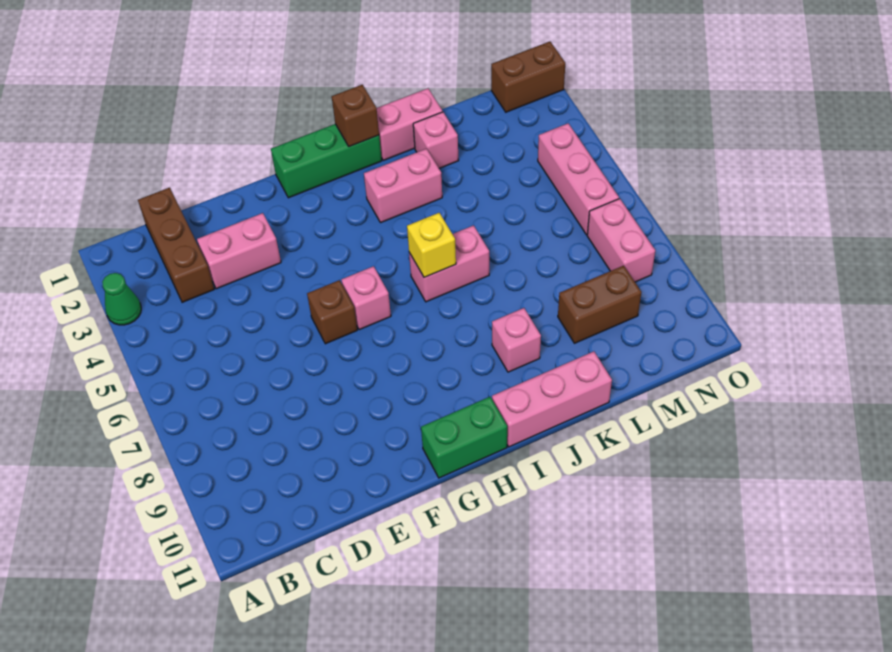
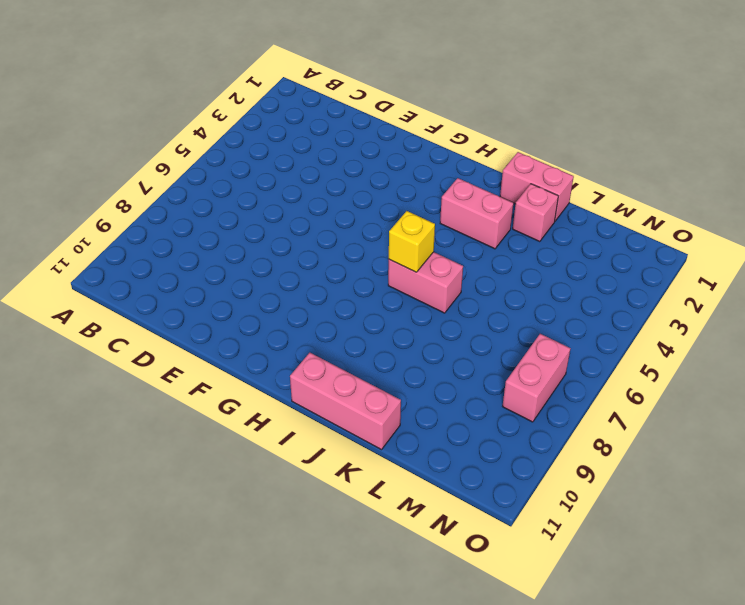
none -> green cone A3 level 1
none -> brown brick C1:C3 level 1
none -> pink brick D3:E3 level 1

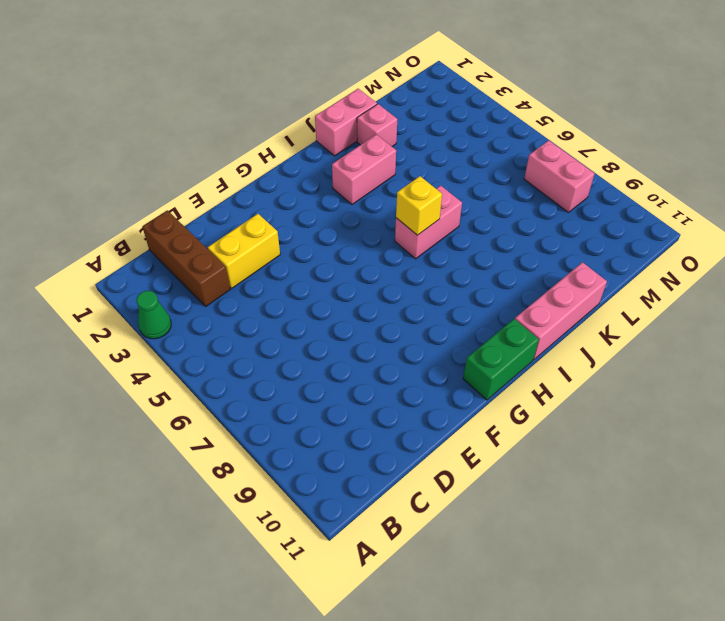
yellow brick D3:E3 level 1 -> pink brick D3:E3 level 1
none -> brown brick F6 level 1
none -> green brick G1:I1 level 1
none -> pink brick G6 level 1

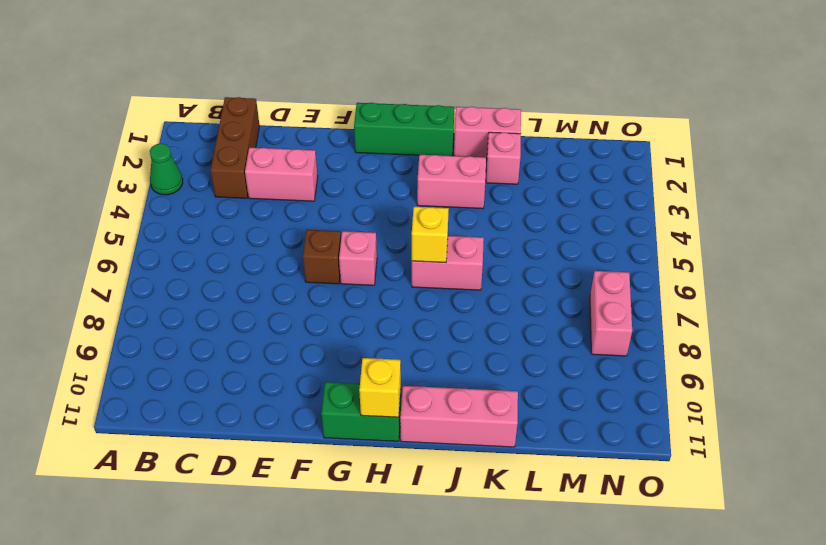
yellow brick H11 level 2 -> none
none -> pink brick J9 level 1
none -> brown brick L9:M9 level 1
none -> brown brick N1:O1 level 1

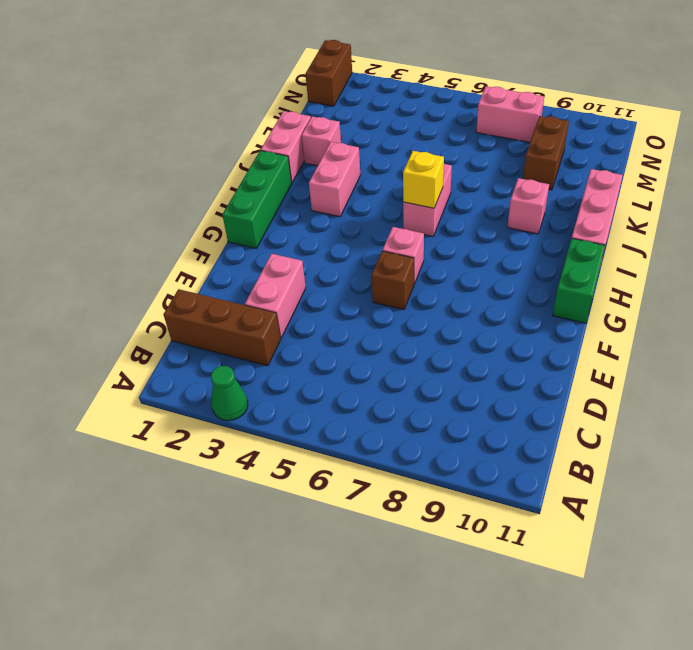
none -> pink brick N4:N6 level 1
none -> brown brick I1 level 2

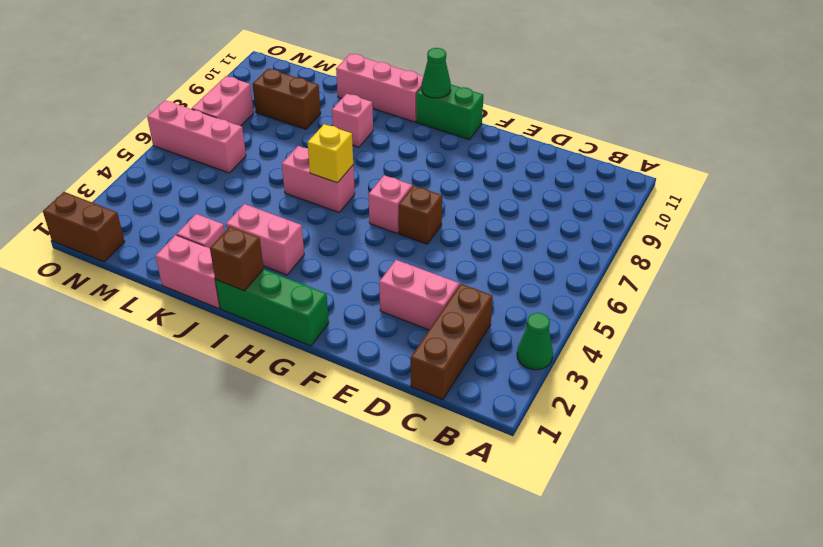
green cone H11 level 2 -> none
pink brick M6:O6 level 1 -> pink brick N4:N6 level 1

